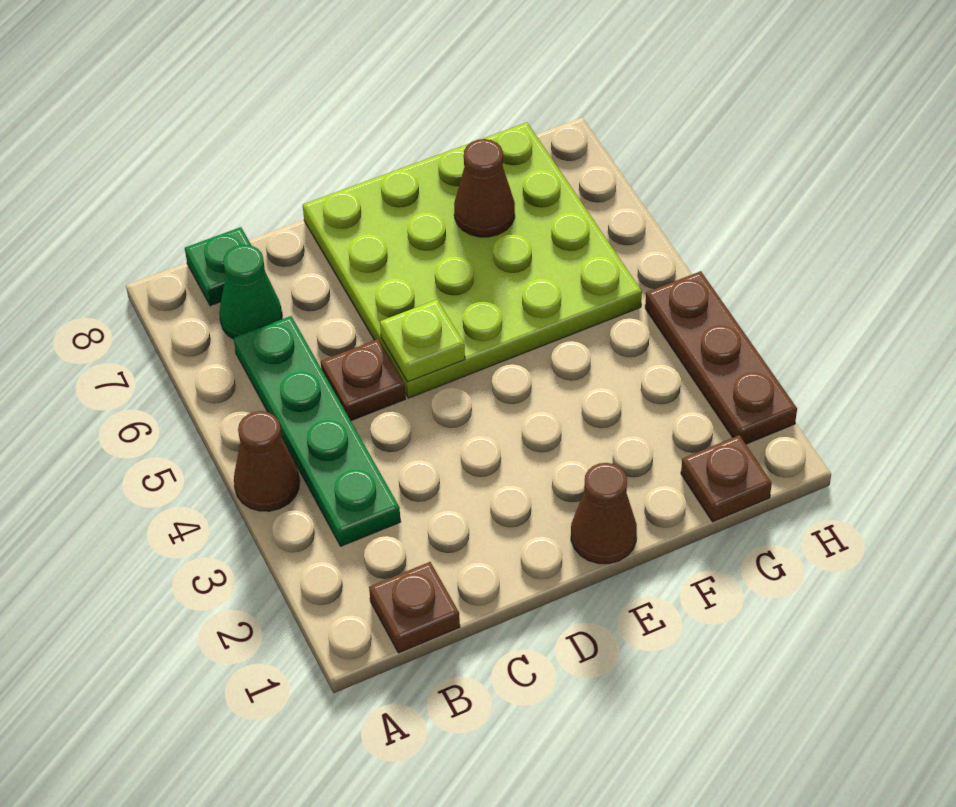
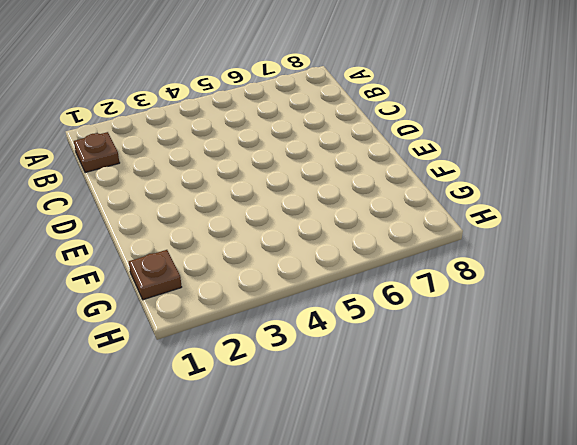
none -> brown cone A4 level 1
none -> green plate B3:B6 level 1
none -> green cone B7 level 1

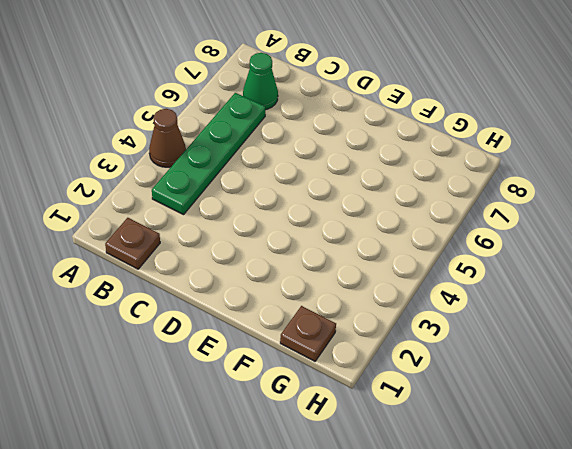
none -> green plate B8 level 1
none -> brown plate C5 level 1
none -> lime plate D5:G8 level 1

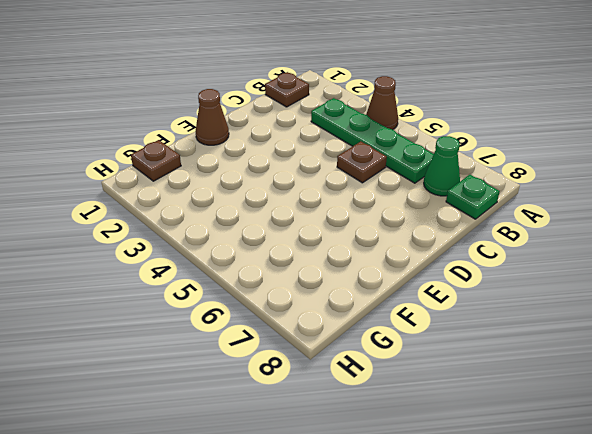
none -> lime plate D5:G8 level 1
none -> brown plate H2:H4 level 1
none -> lime plate D5 level 2

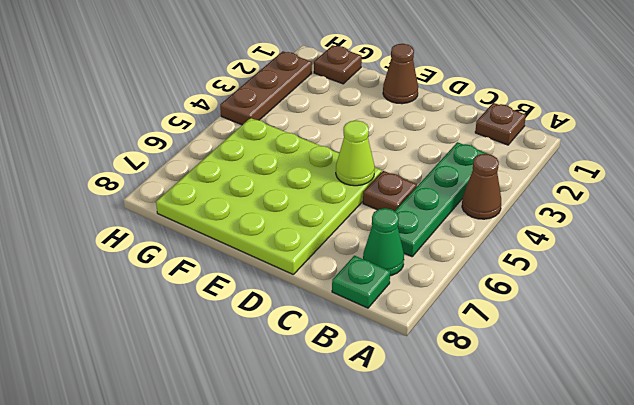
lime cone D5 level 2 -> lime plate D5 level 2
none -> brown cone F7 level 2

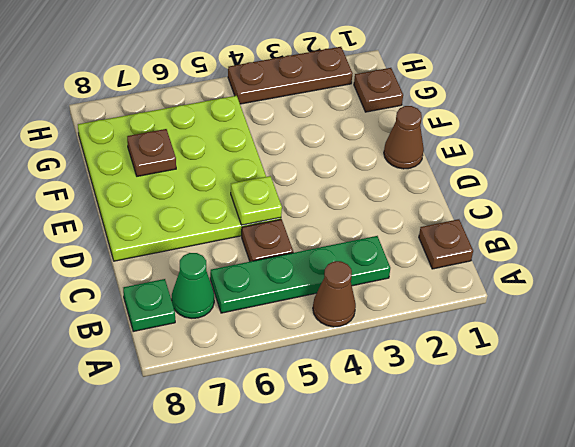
brown plate F7 level 2 -> brown cone F7 level 2

